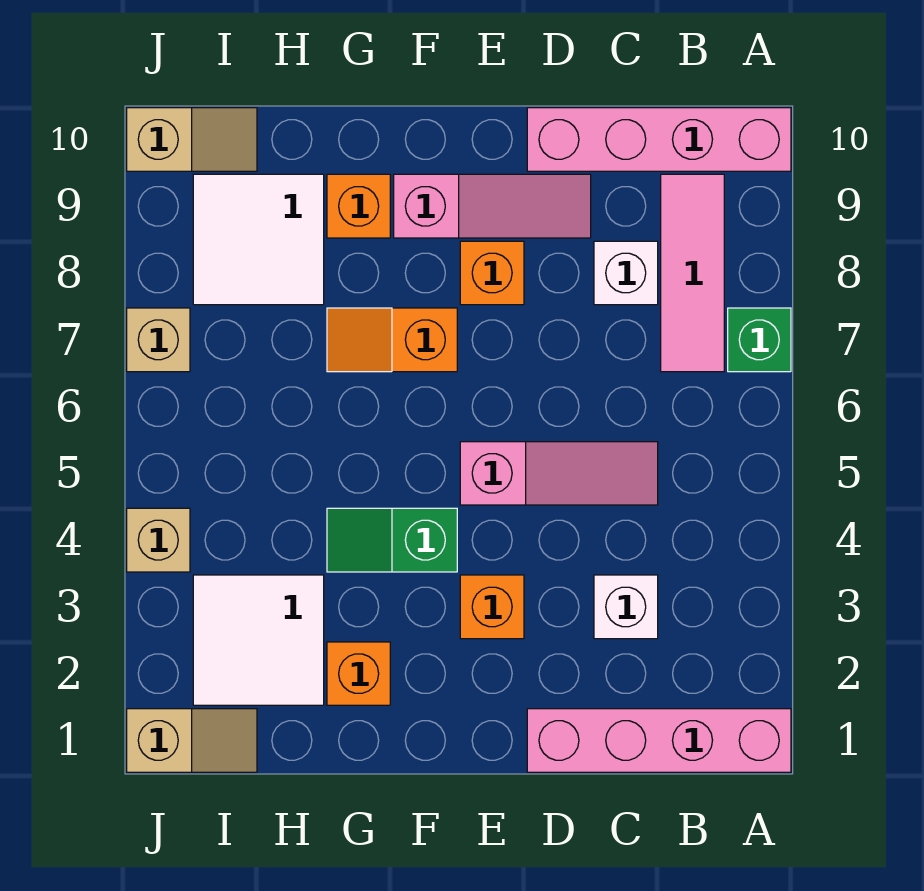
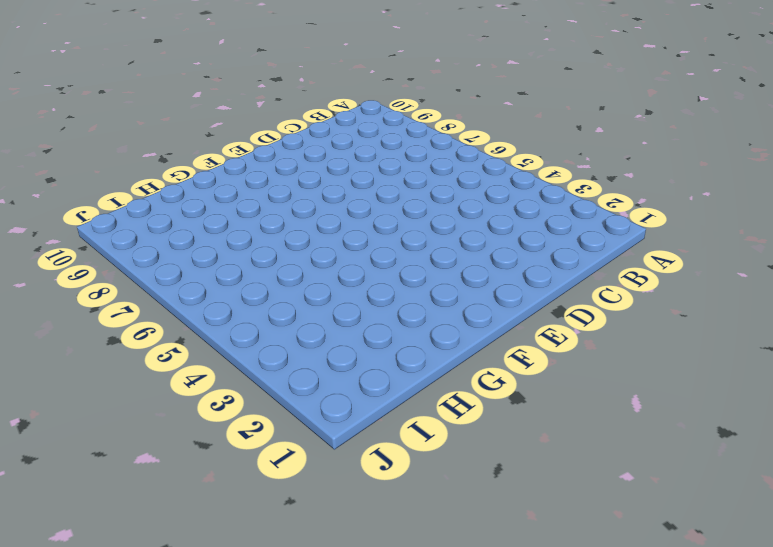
none -> pink brick A1:D1 level 1
none -> green brick A7 level 1
none -> pink brick A10:D10 level 1

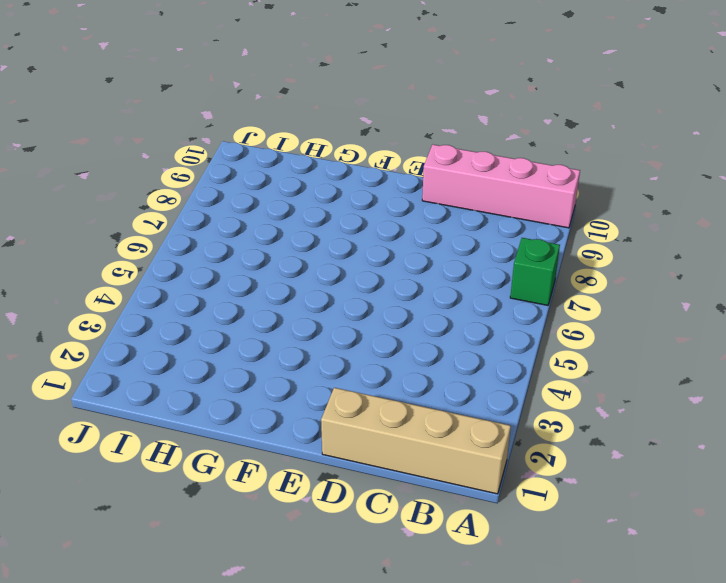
tan brick A1:D1 level 1 -> pink brick A1:D1 level 1
none -> pink tile B7:B9 level 1
none -> white brick C3 level 1
none -> pink slope C5:E5 level 1 top E

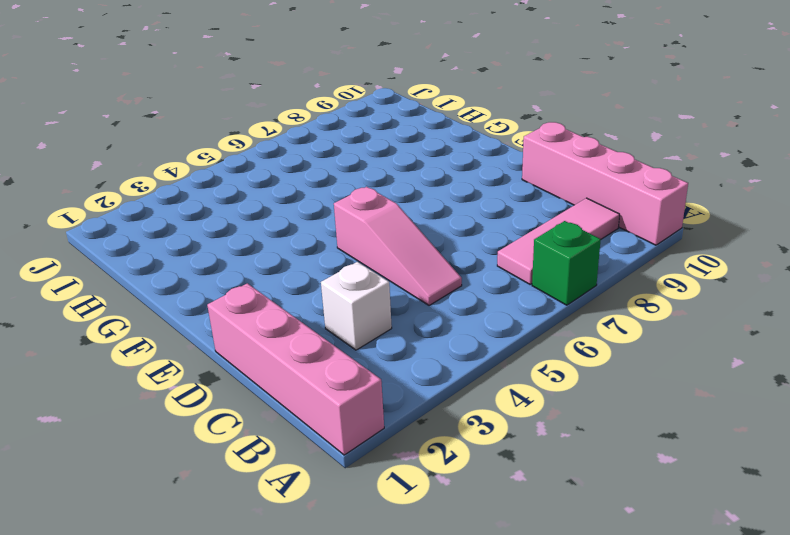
none -> white brick C8 level 1
none -> pink slope D9:F9 level 1 top F
none -> orange brick E3 level 1

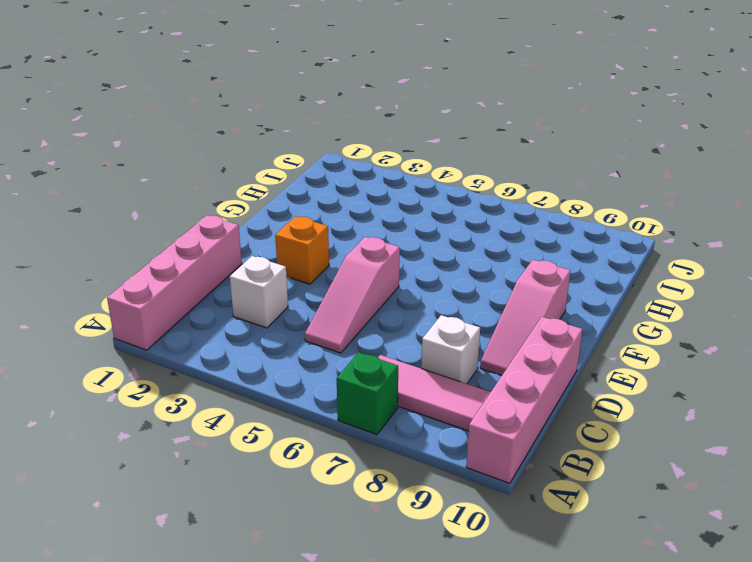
none -> orange brick E8 level 1
none -> green slope F4:G4 level 1 top F
none -> orange slope F7:G7 level 1 top F

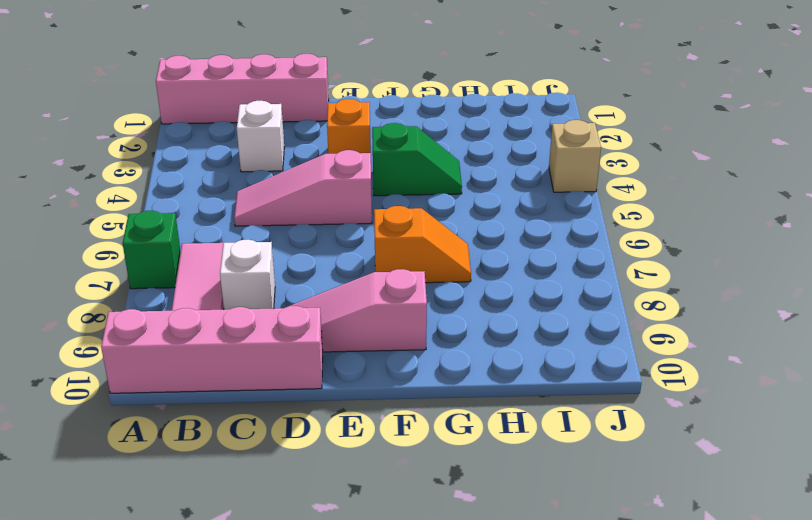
none -> orange brick E8 level 1
none -> orange brick G2 level 1
none -> orange brick G9 level 1

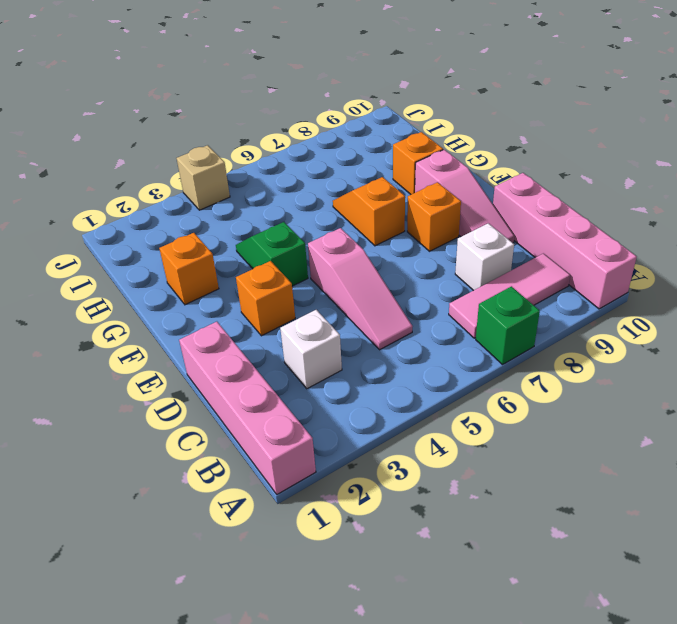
none -> white tile H2:I3 level 1
none -> white tile H8:I9 level 1
none -> tan slope I1:J1 level 1 top J

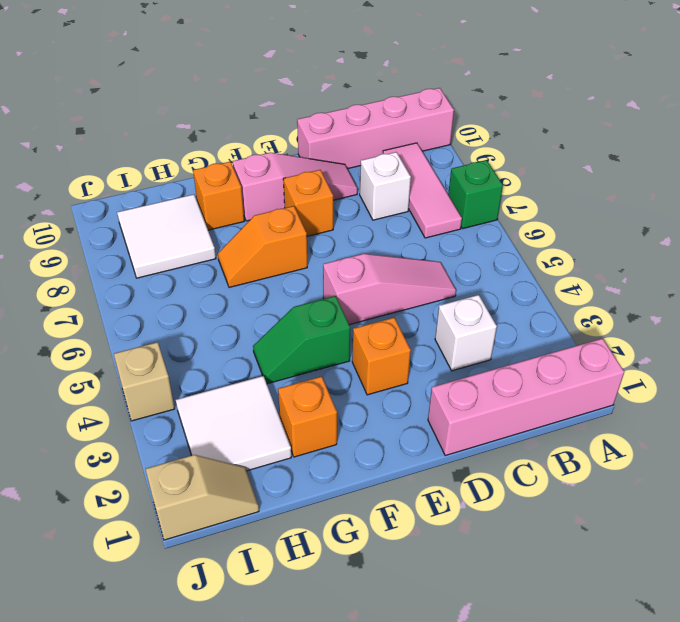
none -> tan slope I10:J10 level 1 top J
none -> tan brick J7 level 1

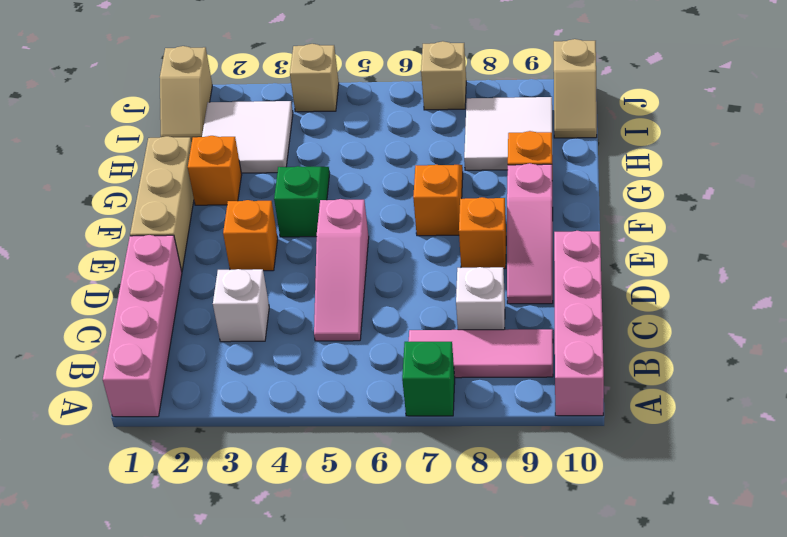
tan brick E1:G1 level 1 -> none

